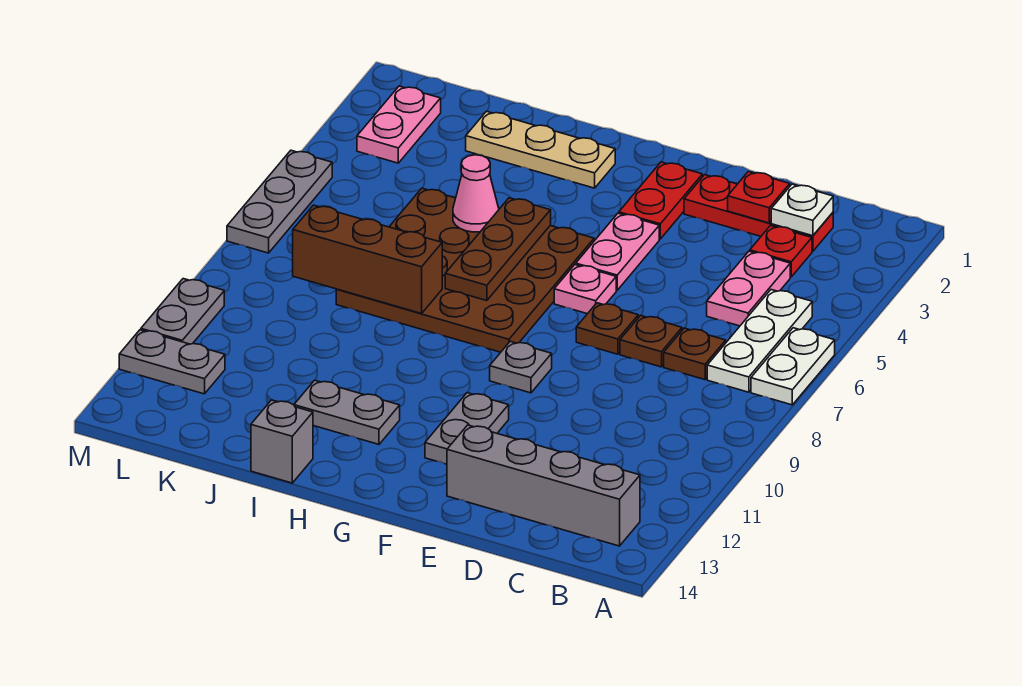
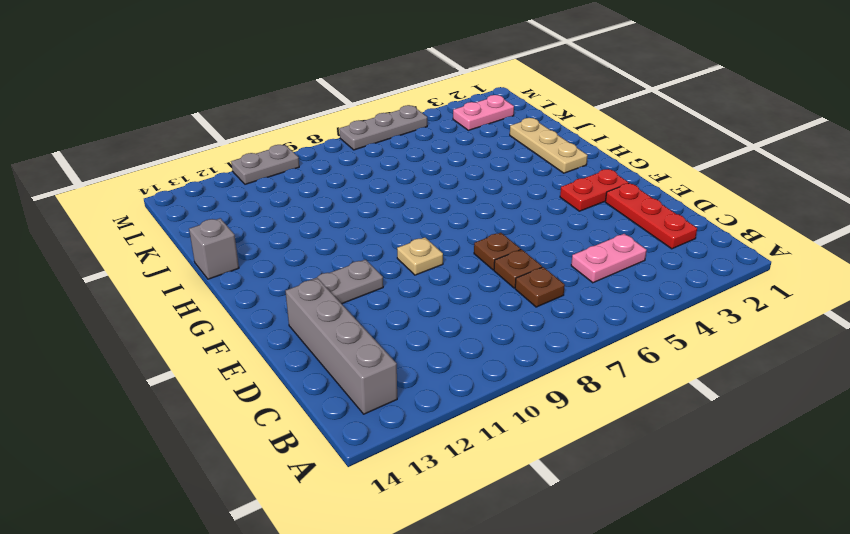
tan plate F9 level 1 -> grey plate F9 level 1
none -> white plate A6:A7 level 1
none -> white plate B5:B7 level 1
none -> red plate C3 level 1

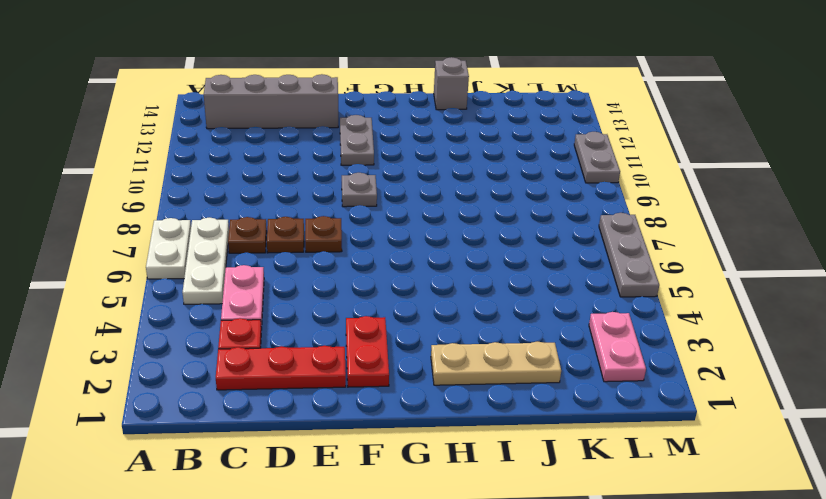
none -> pink plate F4:F5 level 1
none -> pink plate F6 level 1
none -> brown plate G5:J8 level 1

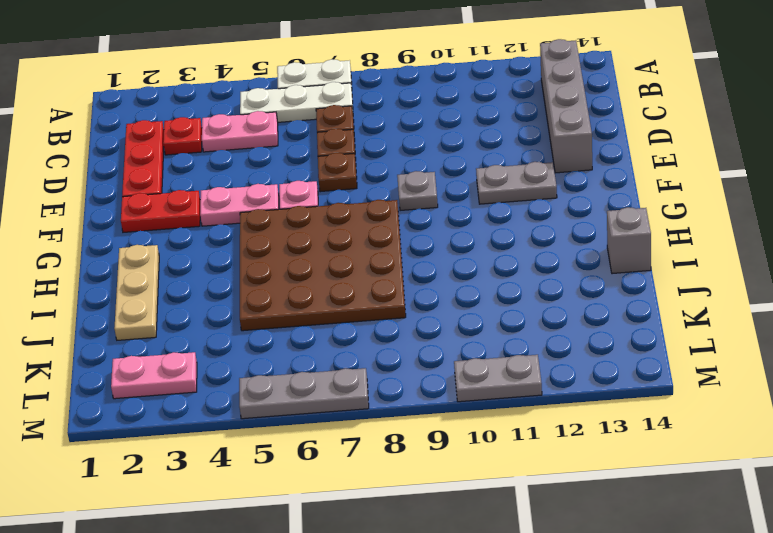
none -> grey plate H12:I12 level 1
none -> grey plate L12:M12 level 1
none -> white plate C2 level 2

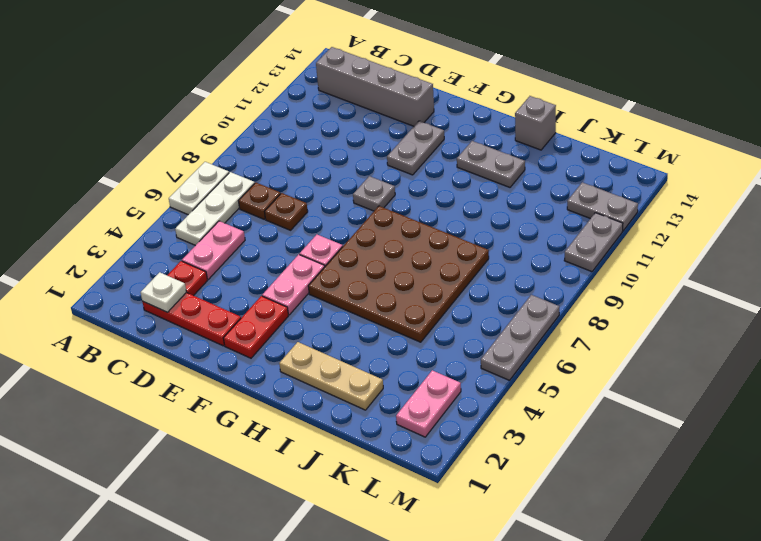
none -> brown plate E7 level 1
none -> red plate D2 level 2
none -> brown plate H5:H7 level 2

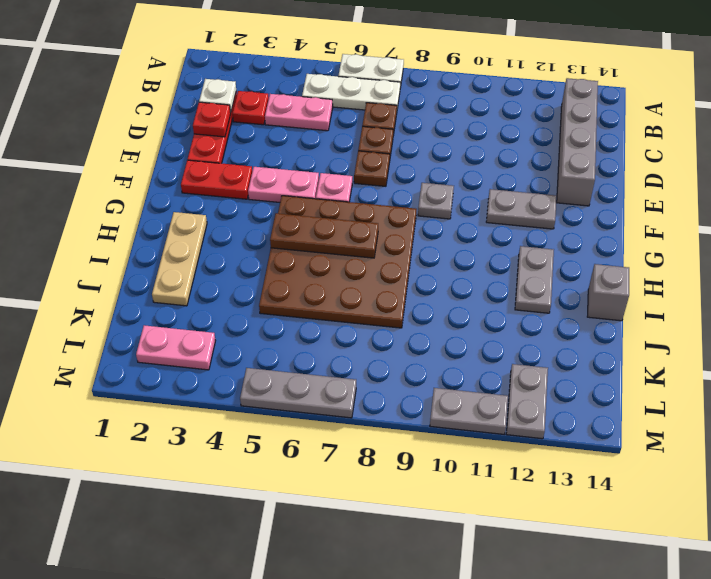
none -> pink cone I5 level 2
none -> brown brick I8:K8 level 2

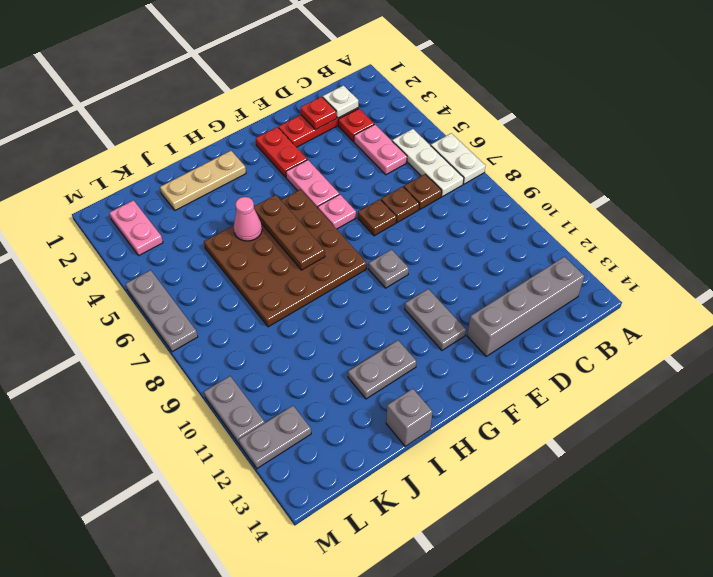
none -> brown brick I8:K8 level 2

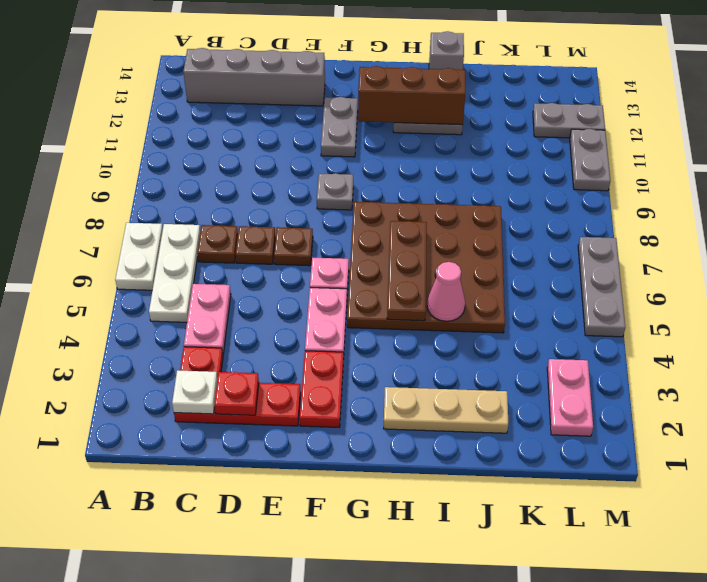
brown brick G12:I12 level 2 -> brown brick I8:K8 level 2

